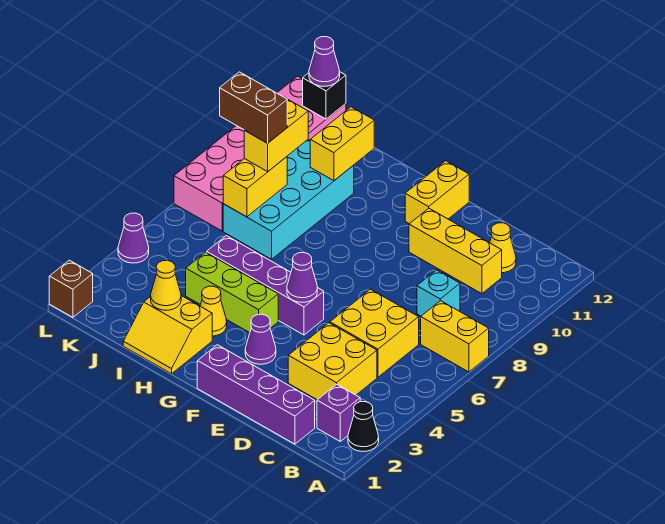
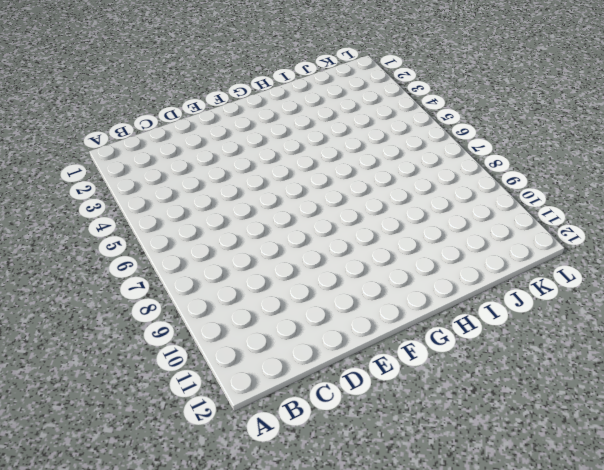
none -> black cone A2 level 1
none -> yellow brick A7:B7 level 1
none -> purple brick B2 level 1

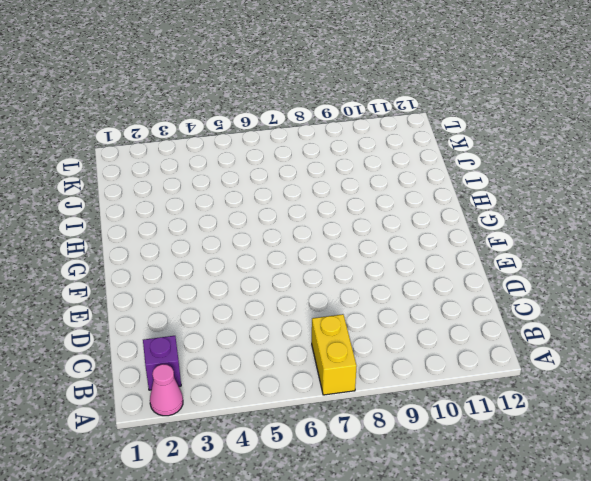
pink cone A2 level 1 -> black cone A2 level 1
none -> purple brick C1:F1 level 1
none -> yellow brick C3:D4 level 1
none -> yellow brick C5:D6 level 1

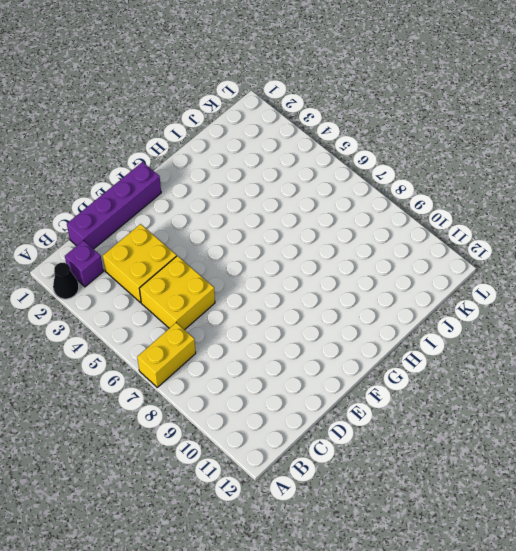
none -> cyan brick C8 level 1
none -> yellow brick C10:E10 level 1
none -> yellow cone C11 level 1

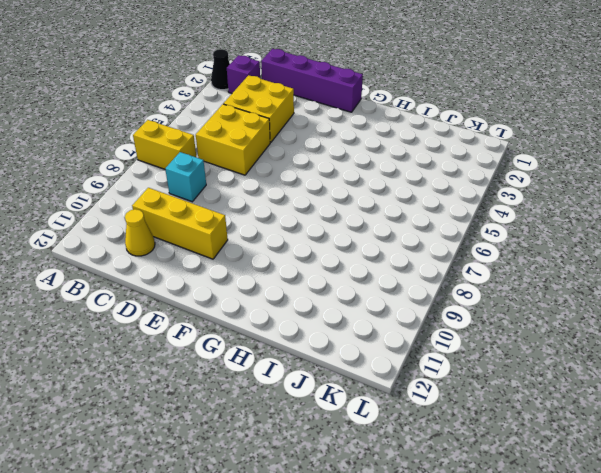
none -> purple cone F3 level 1
none -> purple brick F5:I5 level 1
none -> yellow brick F11:F12 level 1

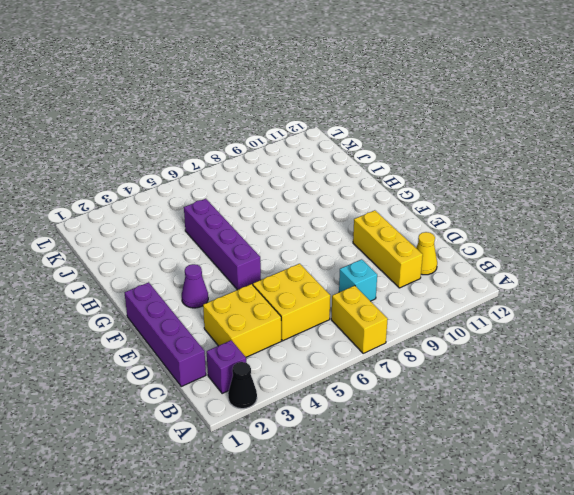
none -> yellow brick F11:F12 level 1
none -> lime brick G4:I4 level 1
none -> yellow slope H1:I2 level 1 top 2

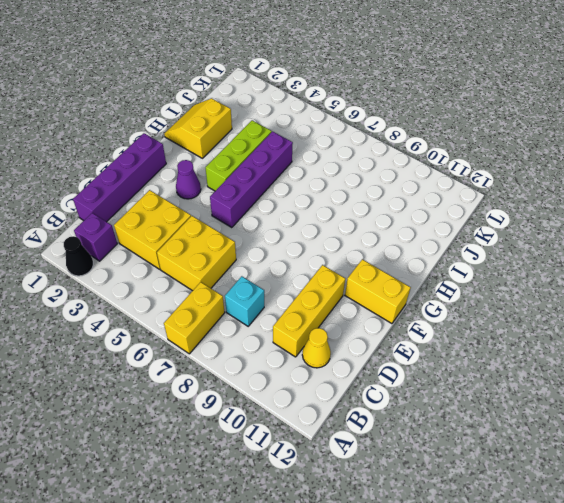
none -> yellow cone H3 level 1
none -> cyan brick I7:J10 level 1
none -> pink brick K7:L12 level 1

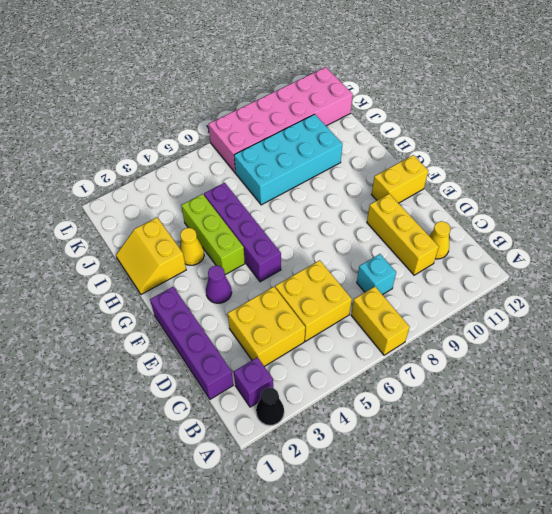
none -> brown brick L1 level 1
none -> purple cone L4 level 1
none -> purple cone F5 level 2

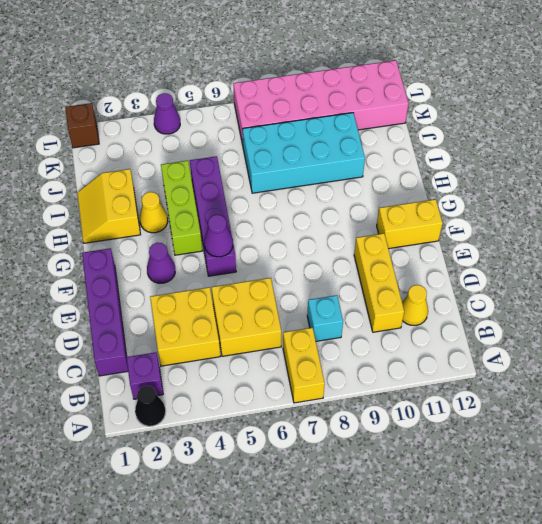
none -> yellow cone I2 level 2
none -> yellow brick I10:I11 level 2
none -> yellow brick J7:J8 level 2

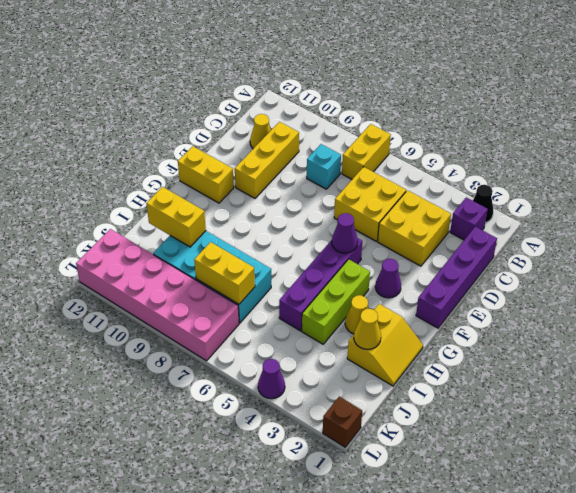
none -> black brick K12 level 2
none -> yellow brick J8:J9 level 3
none -> purple cone K12 level 3

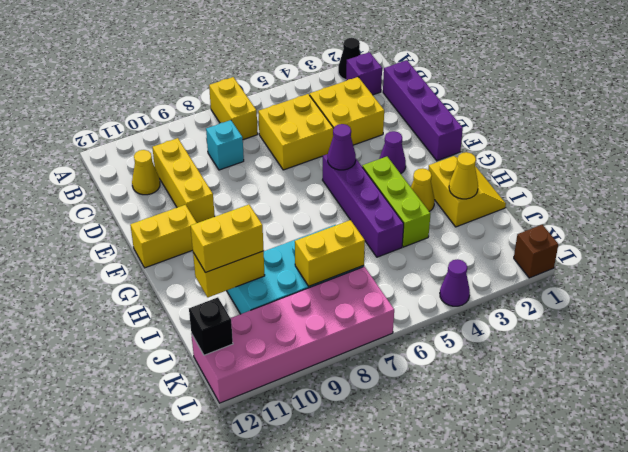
yellow brick I10:I11 level 3 -> yellow brick J8:J9 level 3
none -> purple cone K12 level 3
none -> brown brick J8:K8 level 4

